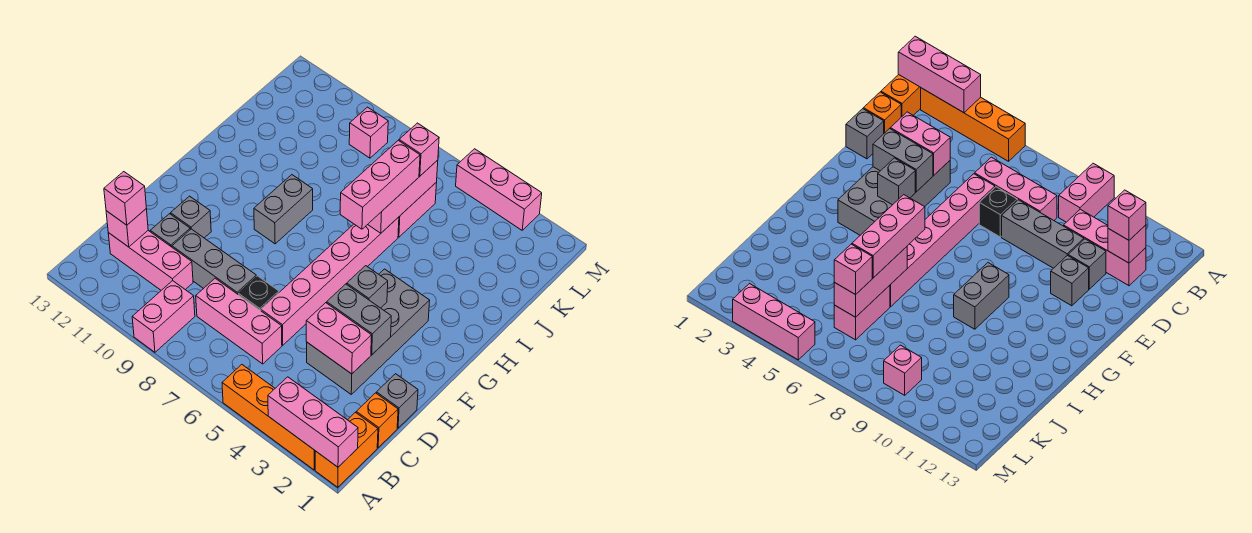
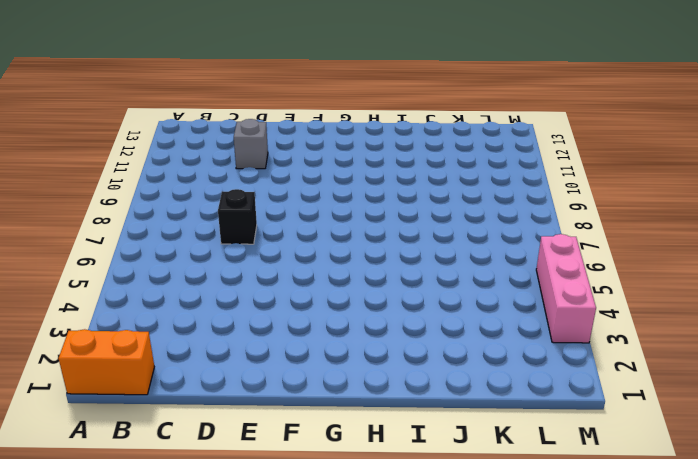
none -> orange brick A2:A5 level 1
none -> pink brick A9:B9 level 1
none -> orange brick C1 level 1

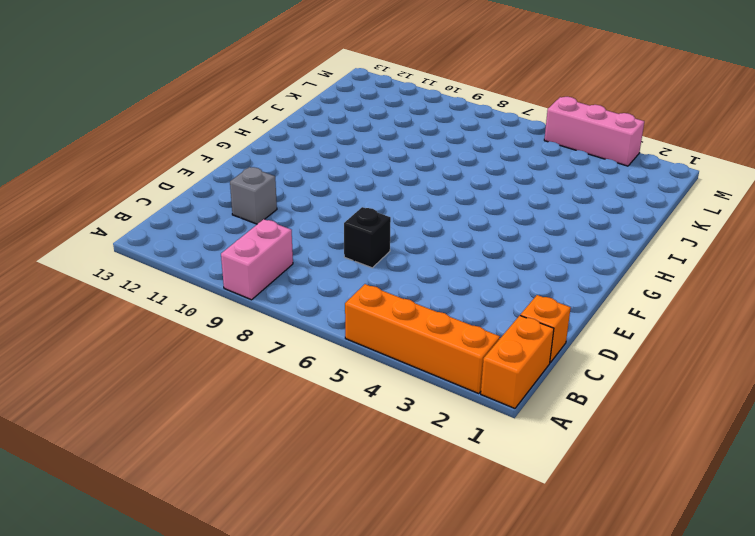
none -> pink brick C6:C8 level 1
none -> pink brick C10:C12 level 1
none -> grey brick D1 level 1

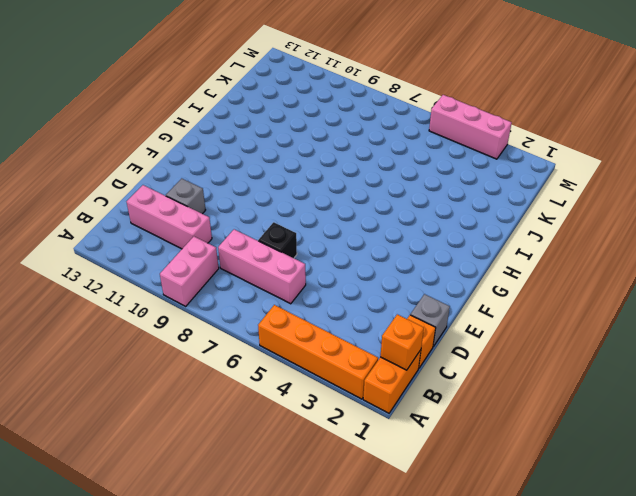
orange brick B1 level 2 -> none
none -> grey brick D3:G4 level 1
none -> pink brick D6:I6 level 1
none -> grey brick D8:D10 level 1

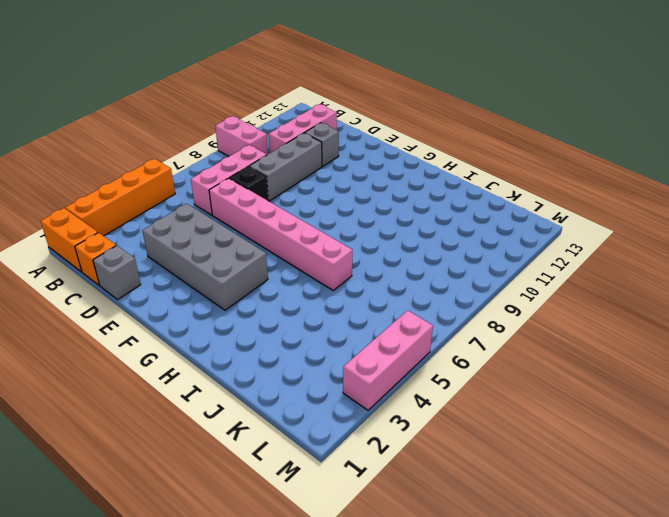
none -> grey brick E11 level 1
none -> grey brick G9:H9 level 1
none -> pink brick J6:K6 level 1

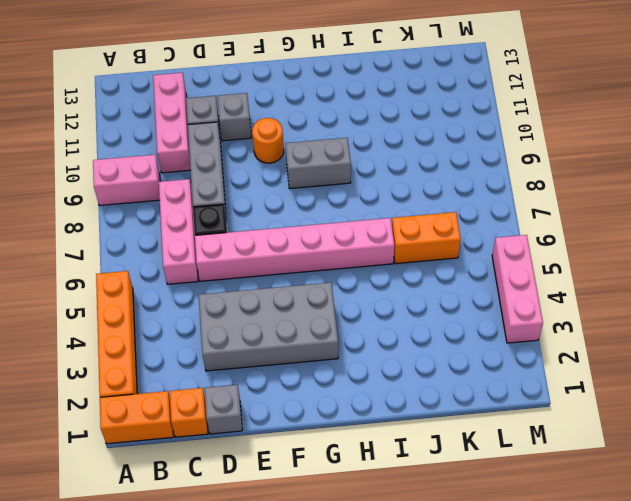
orange round brick F10 level 1 -> none
orange brick J6:K6 level 1 -> pink brick J6:K6 level 1
none -> pink brick L9 level 1
none -> pink brick A1:A3 level 2
none -> pink brick C12 level 2

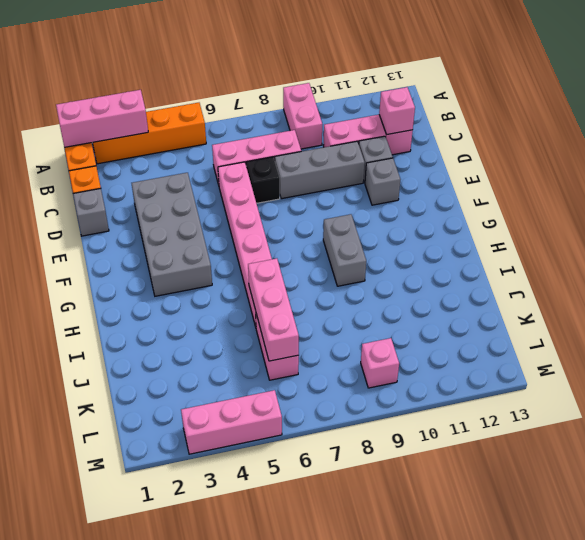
none -> pink brick D3:D4 level 2
none -> grey brick E3:E4 level 2
none -> grey brick F4 level 2

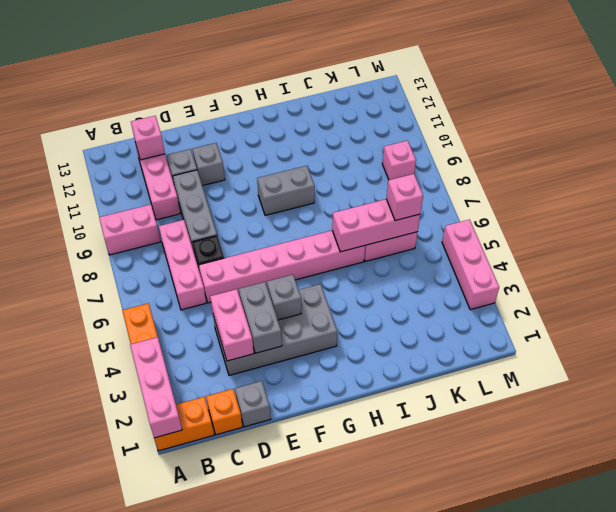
none -> pink brick C12 level 3
none -> pink brick H6:J6 level 3

